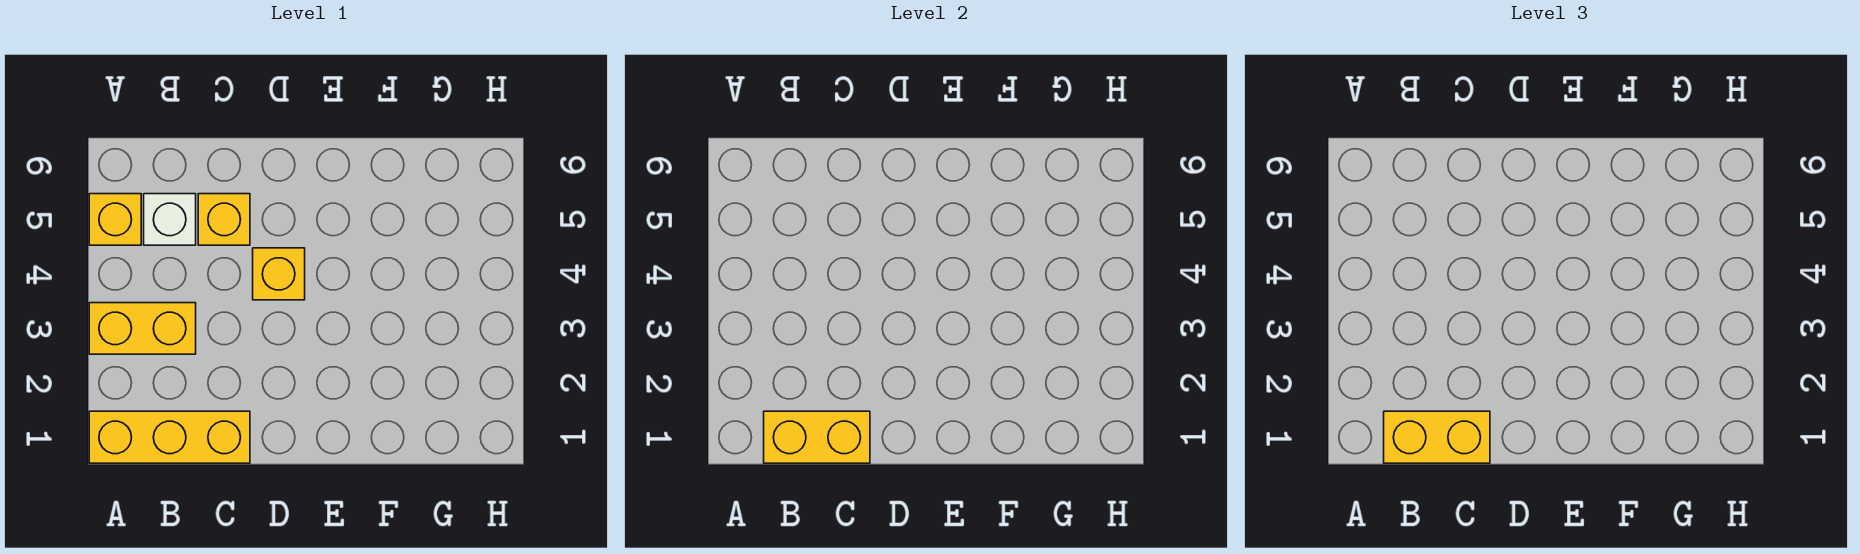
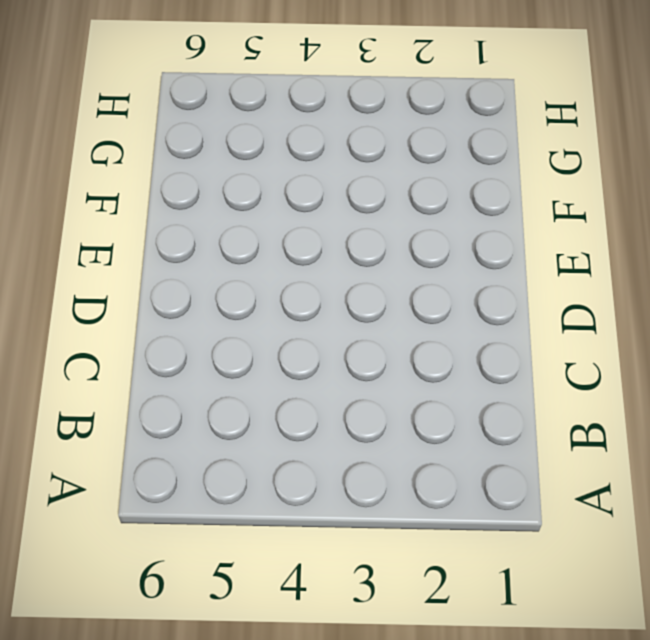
none -> yellow brick A1:C1 level 1
none -> yellow brick A3:B3 level 1

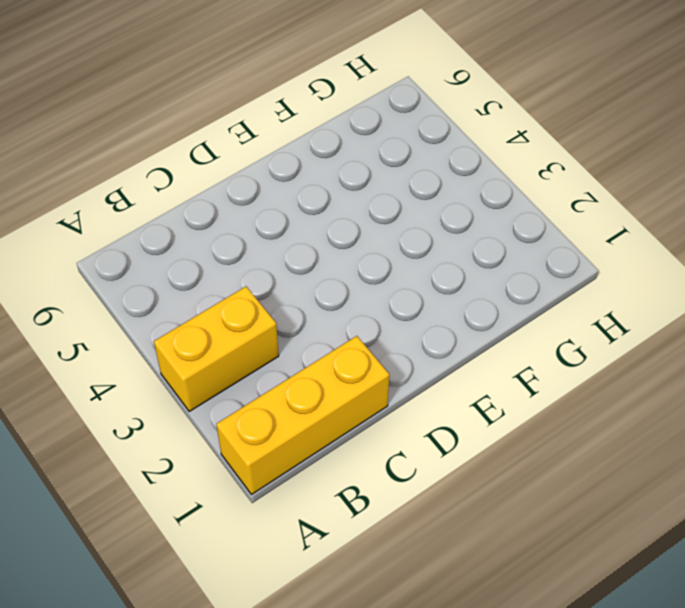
none -> yellow brick A5 level 1
none -> white brick B5 level 1

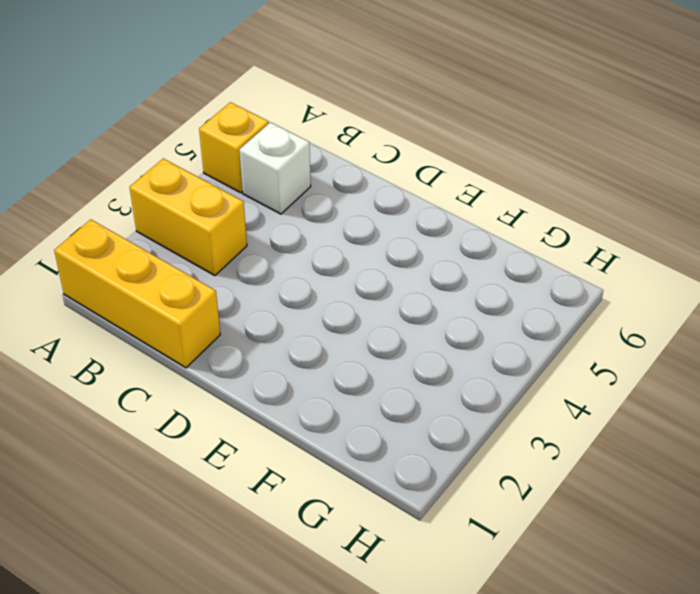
none -> yellow brick C5 level 1
none -> yellow brick D4 level 1

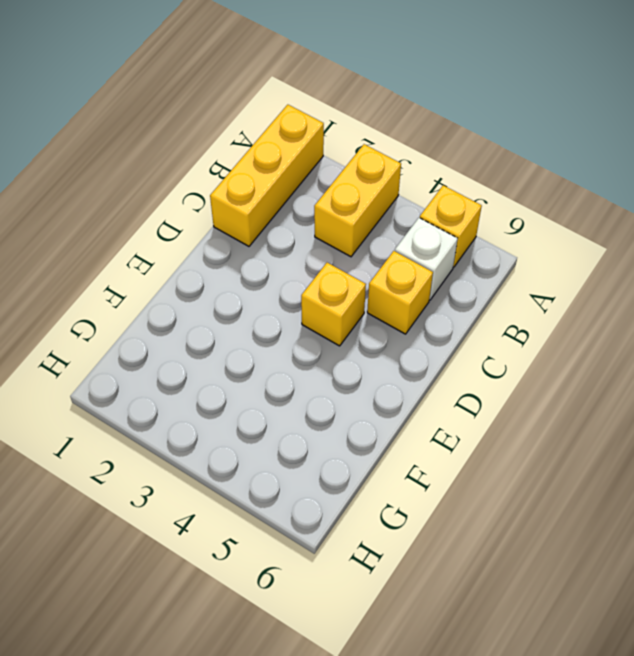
none -> yellow brick B1:C1 level 2
none -> yellow brick B1:C1 level 3

